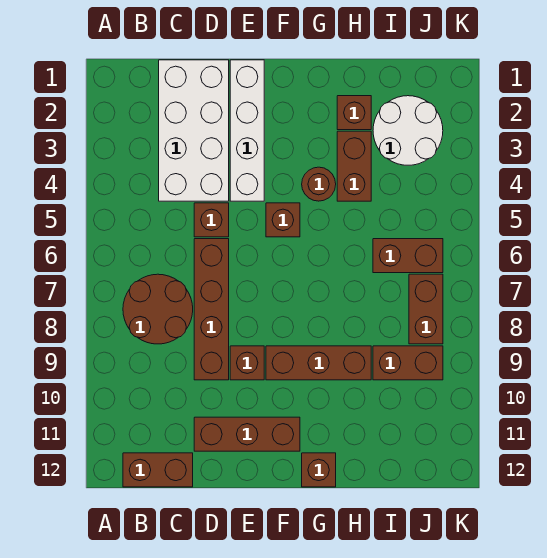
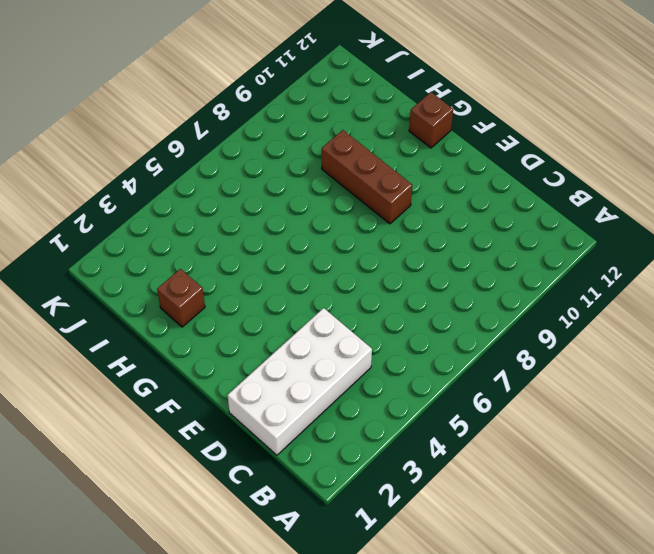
none -> brown round brick B7:C8 level 1
none -> brown brick B12:C12 level 1
none -> brown brick D5 level 1

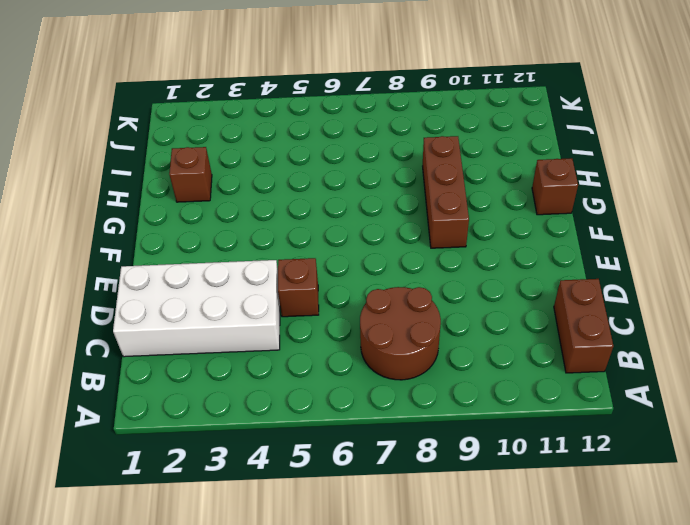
none -> brown brick D6:D9 level 1
none -> brown brick D11:F11 level 1
none -> white brick E1:E4 level 1

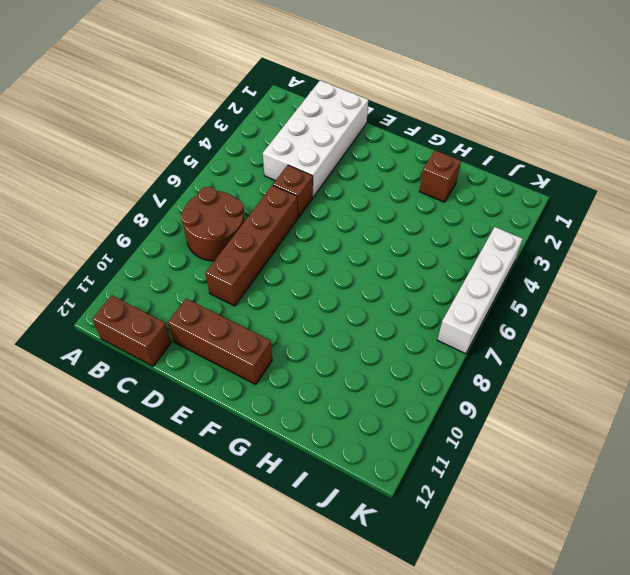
white brick K4:K7 level 1 -> white brick E1:E4 level 1
none -> brown brick E9 level 1
none -> brown brick F5 level 1
none -> brown brick F9:H9 level 1

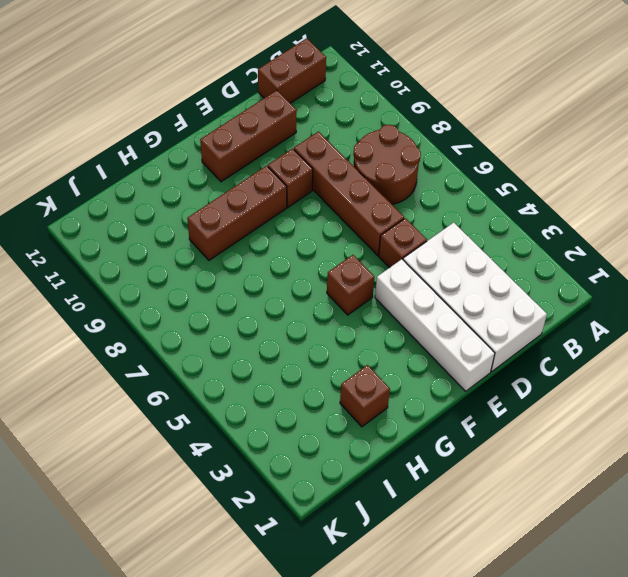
none -> brown round brick G4 level 1
none -> brown brick G12 level 1
none -> brown brick H3:H4 level 1

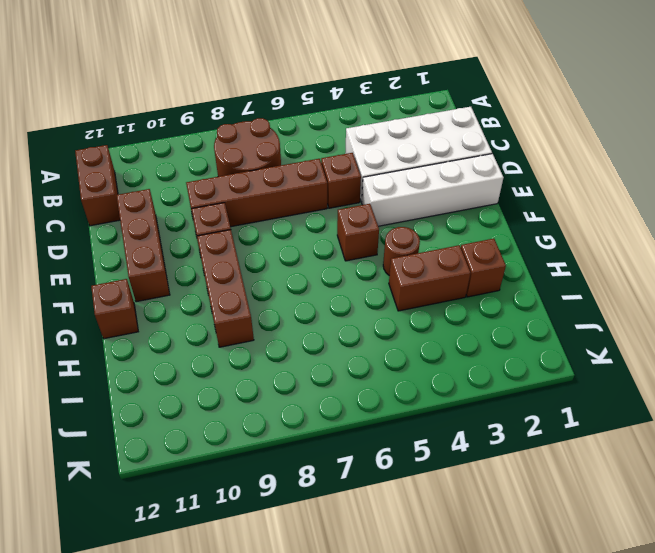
none -> white round brick I2:J3 level 1
none -> brown brick I6:J6 level 1
none -> brown brick I9:J9 level 1

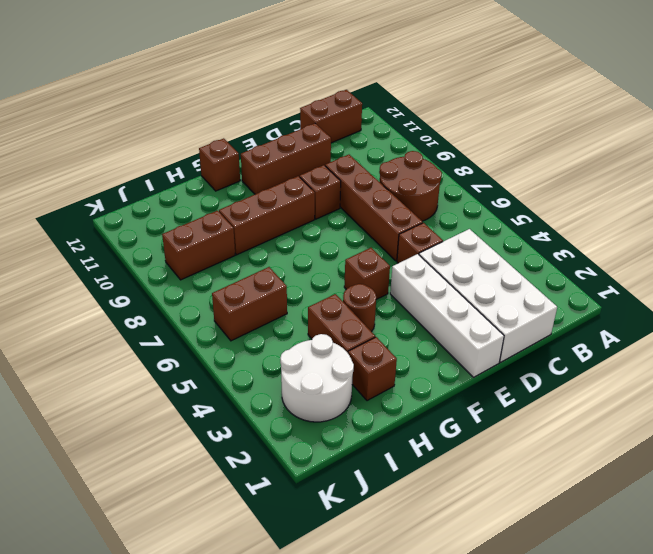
none -> brown brick J7:J8 level 1

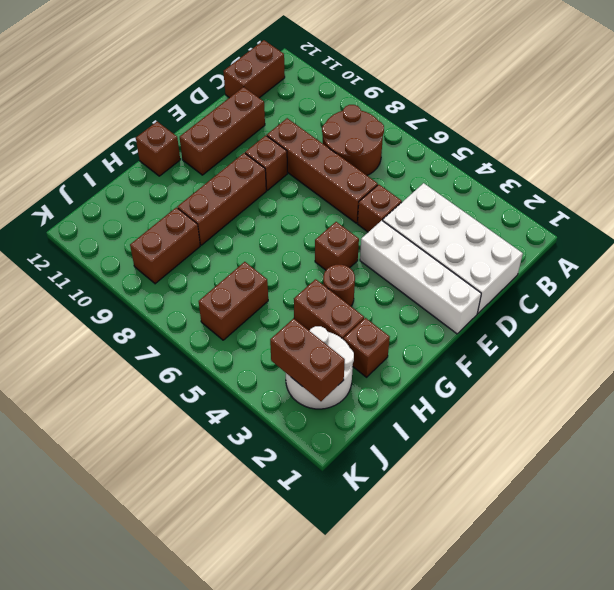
brown brick J2:J3 level 2 -> brown brick J7:J8 level 1

